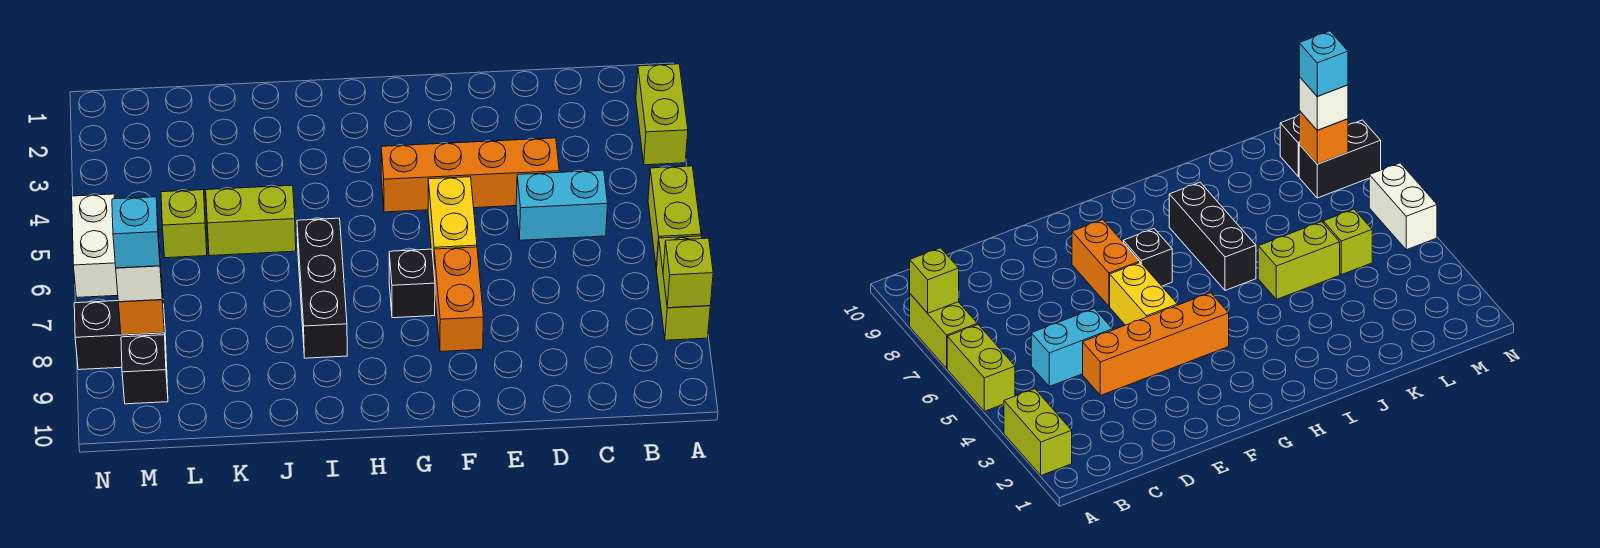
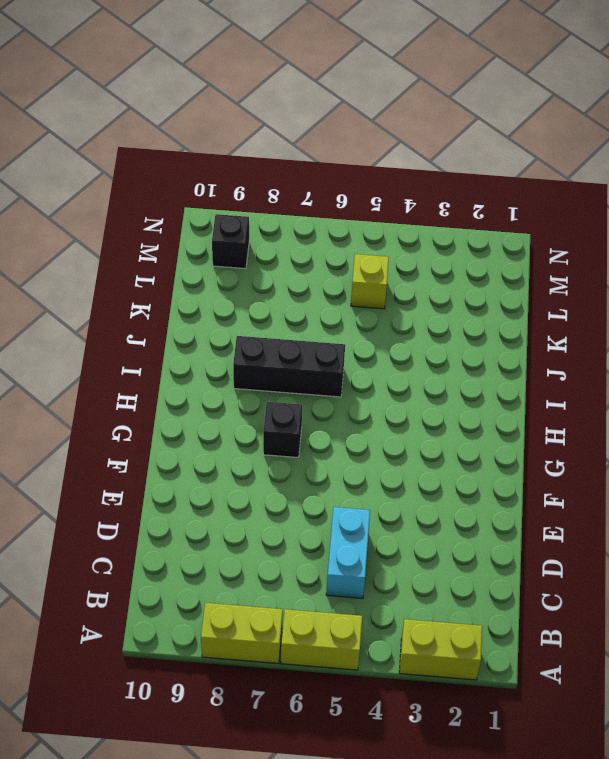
none -> orange brick D4:G4 level 1
none -> yellow brick F5:F6 level 1
none -> orange brick F7:F8 level 1

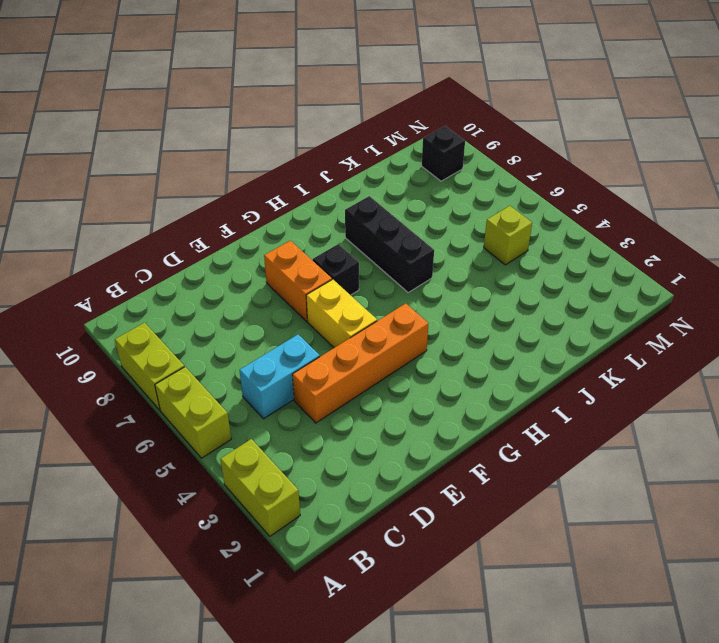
none -> lime brick J5:K5 level 1
none -> black brick M8:N8 level 1
none -> white brick N5:N6 level 1

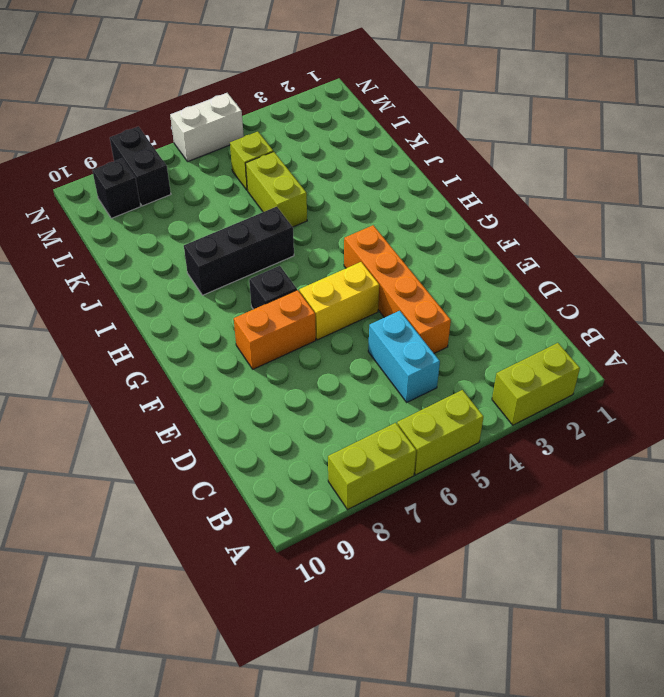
none -> lime brick A8 level 2
none -> orange brick M8 level 2
none -> white brick M8 level 3

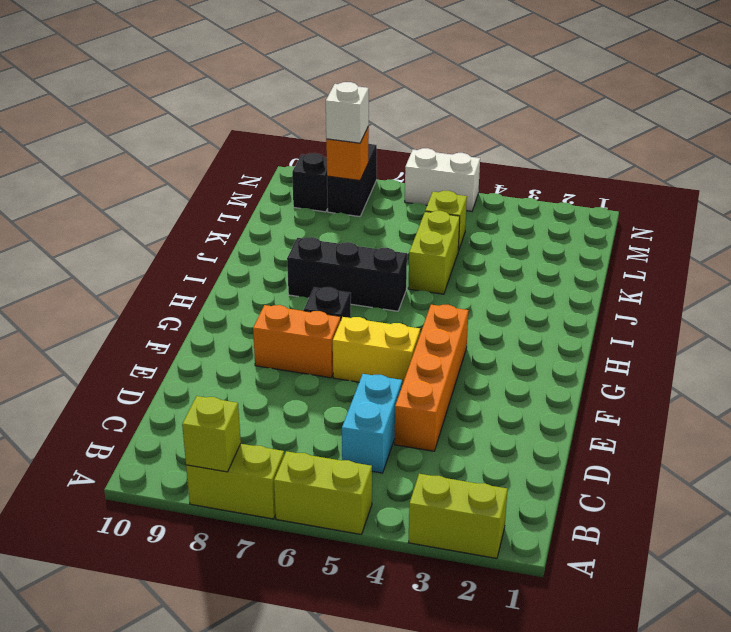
none -> cyan brick M8 level 4

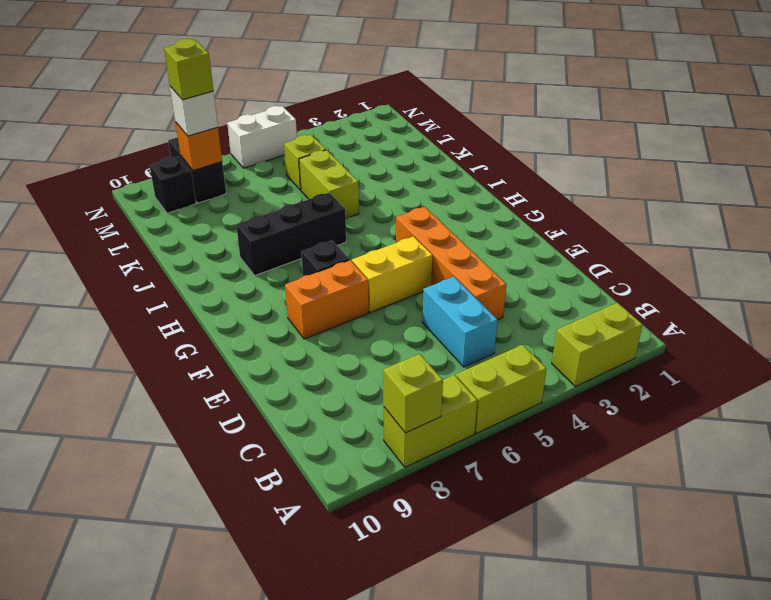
lime brick M8 level 4 -> cyan brick M8 level 4

